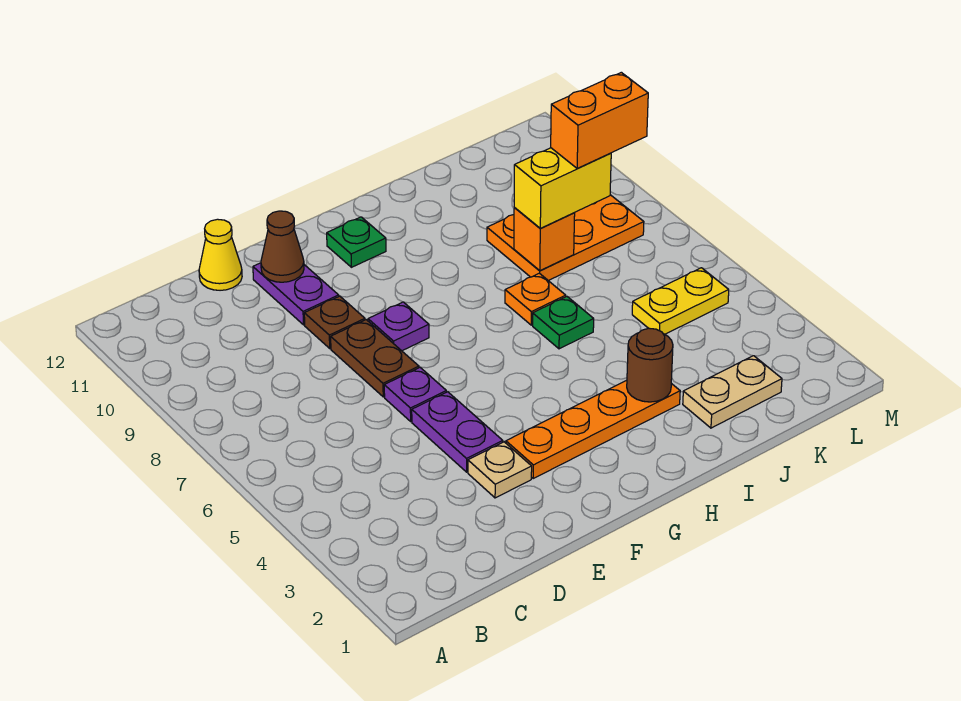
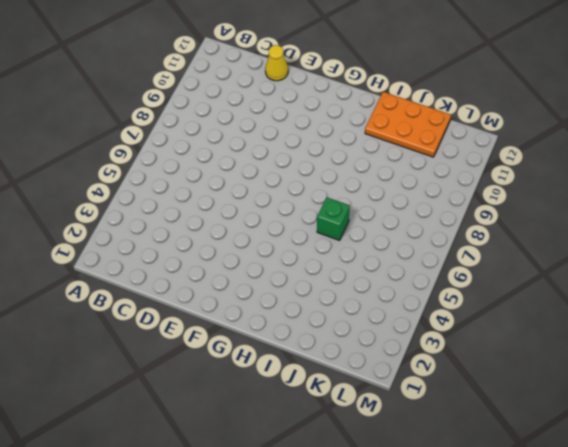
green brick I6 level 1 -> green plate I6 level 1
orange plate I11:K12 level 1 -> orange plate J8:L9 level 1
none -> tan plate E3 level 1
none -> purple plate E4:E5 level 1
none -> purple plate E6 level 1

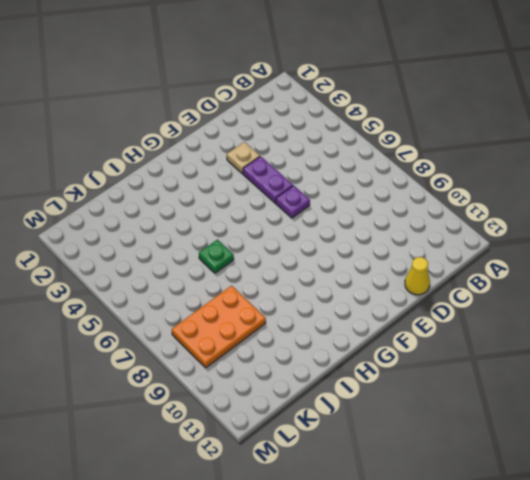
none -> brown plate E7:E8 level 1
none -> brown plate E9 level 1
none -> purple plate E10:E11 level 1

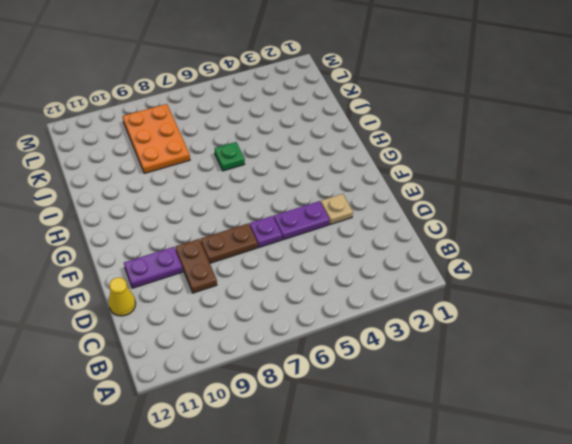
brown plate D9:E9 level 1 -> brown plate E9 level 1
none -> orange plate F3:I3 level 1
none -> purple plate F8 level 1
none -> green plate G11 level 1

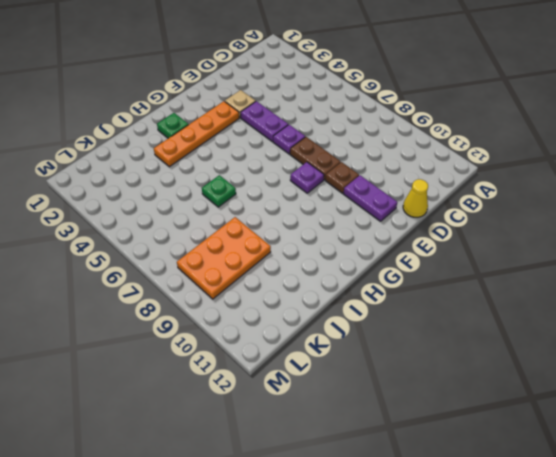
green plate H2 level 1 -> green plate G11 level 1
none -> orange plate I7 level 1
none -> tan plate J2:K2 level 1
none -> yellow plate K5:L5 level 1

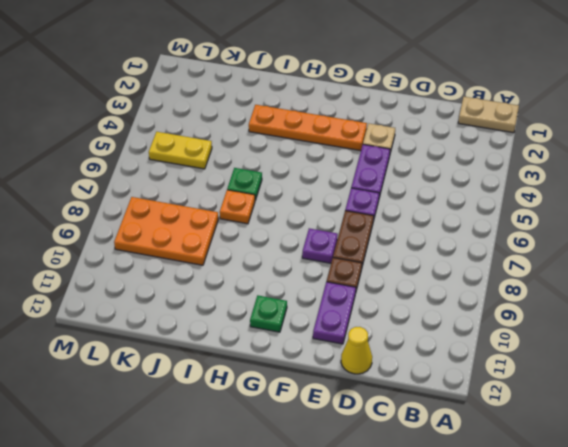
tan plate A1:B1 level 1 -> tan plate J2:K2 level 1
none -> brown cone E11 level 2
none -> brown round brick I3 level 2
none -> orange brick J8 level 2

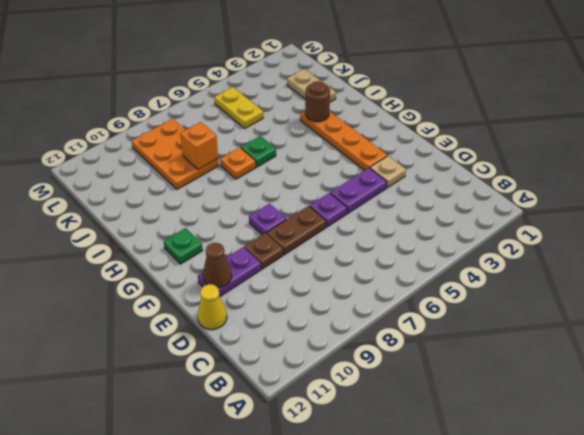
none -> yellow brick J8:K8 level 3
none -> orange brick K8:L8 level 4

